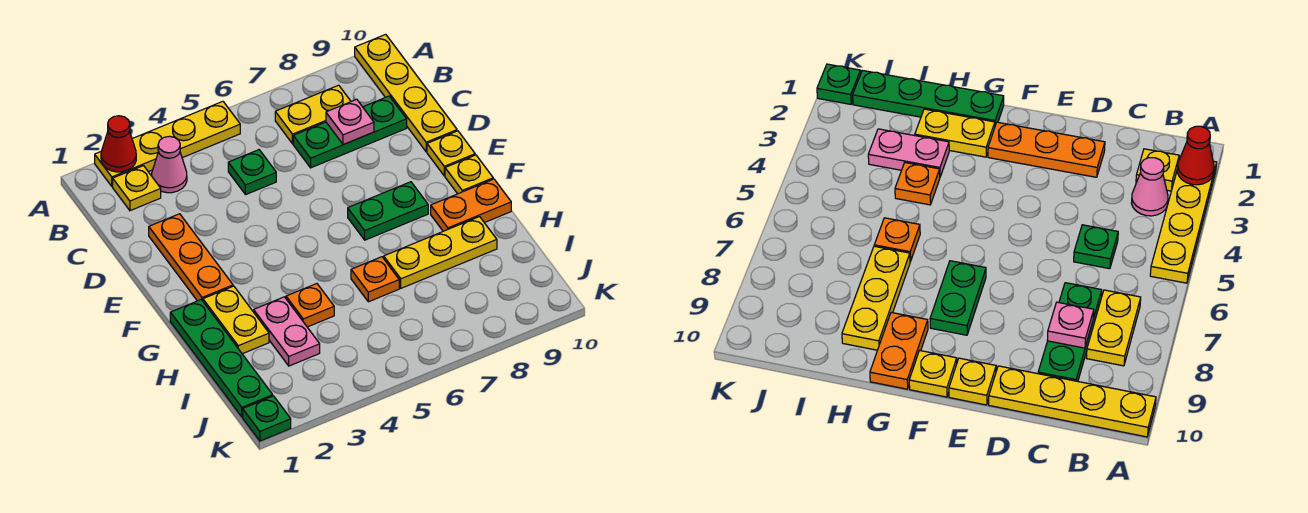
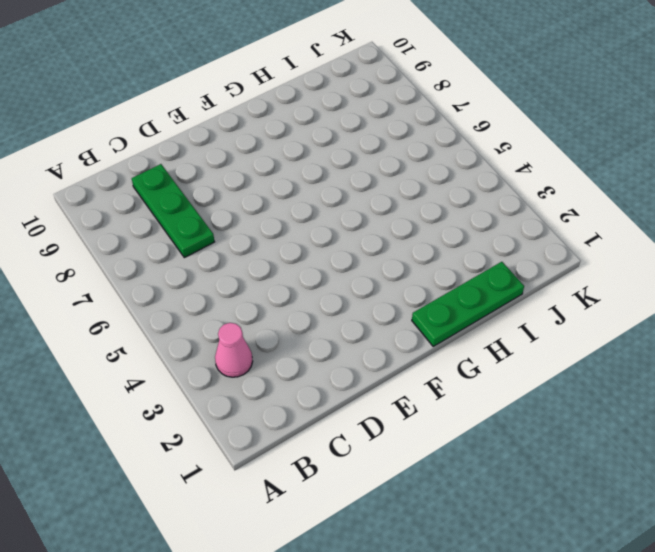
green plate G1:I1 level 1 -> green plate G1:J1 level 1
none -> yellow plate A2:A5 level 1
none -> yellow plate A10:D10 level 1
none -> yellow plate B2 level 1

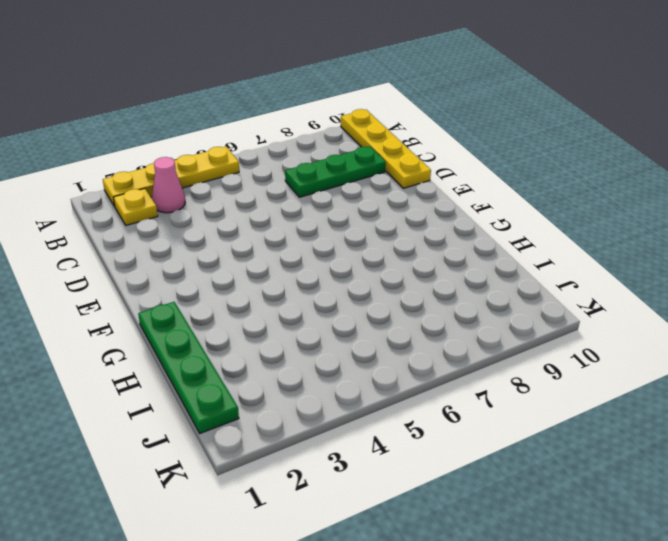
none -> yellow plate B7:B8 level 1
none -> green plate C5 level 1
none -> orange plate D2:F2 level 1

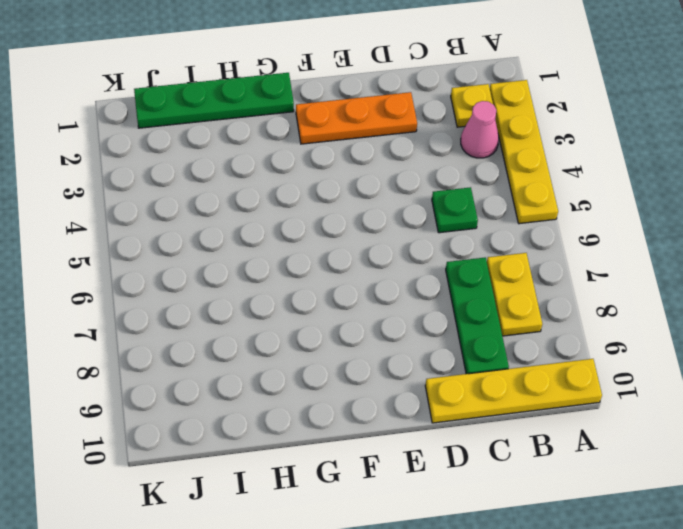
none -> yellow plate E10 level 1
none -> green plate F7:F8 level 1
none -> yellow plate F10 level 1

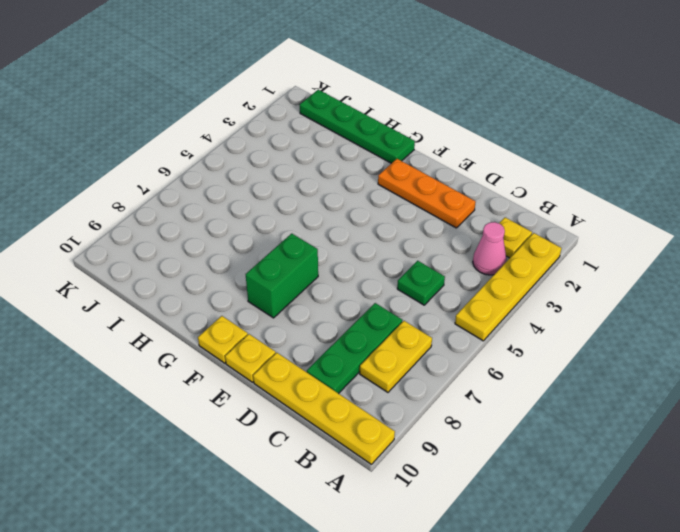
green brick F7:F8 level 1 -> green plate F7:F8 level 1
none -> yellow plate G2:H2 level 1
none -> orange plate G9:G10 level 1
none -> pink plate H3:I3 level 1

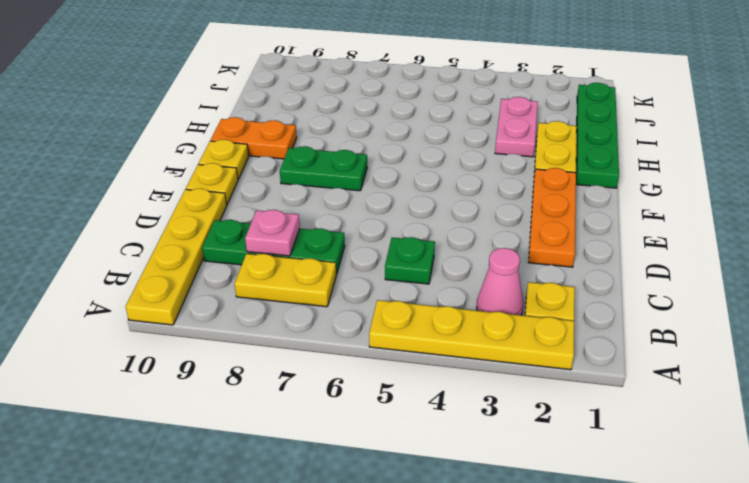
none -> orange plate H4 level 1
none -> orange plate H6 level 1
none -> yellow plate H7:H9 level 1

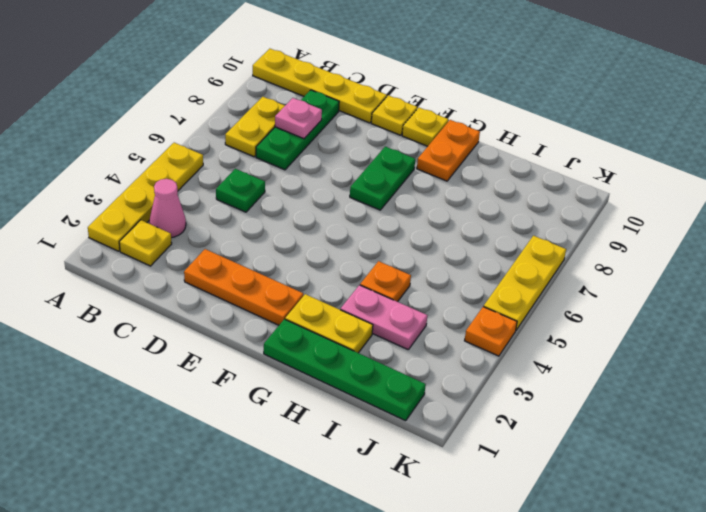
orange plate K4 level 1 -> orange plate H6 level 1
yellow plate K5:K7 level 1 -> yellow plate H7:H9 level 1
none -> green plate K1 level 1
none -> red cone A2 level 2

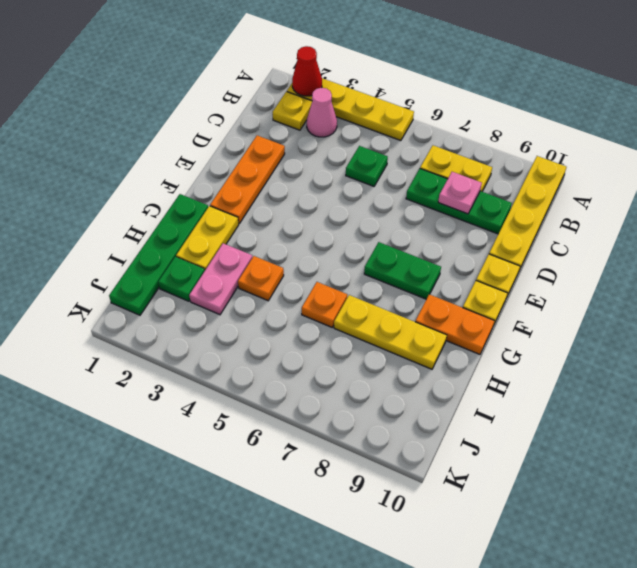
green plate I2 level 1 -> green plate K1 level 1

